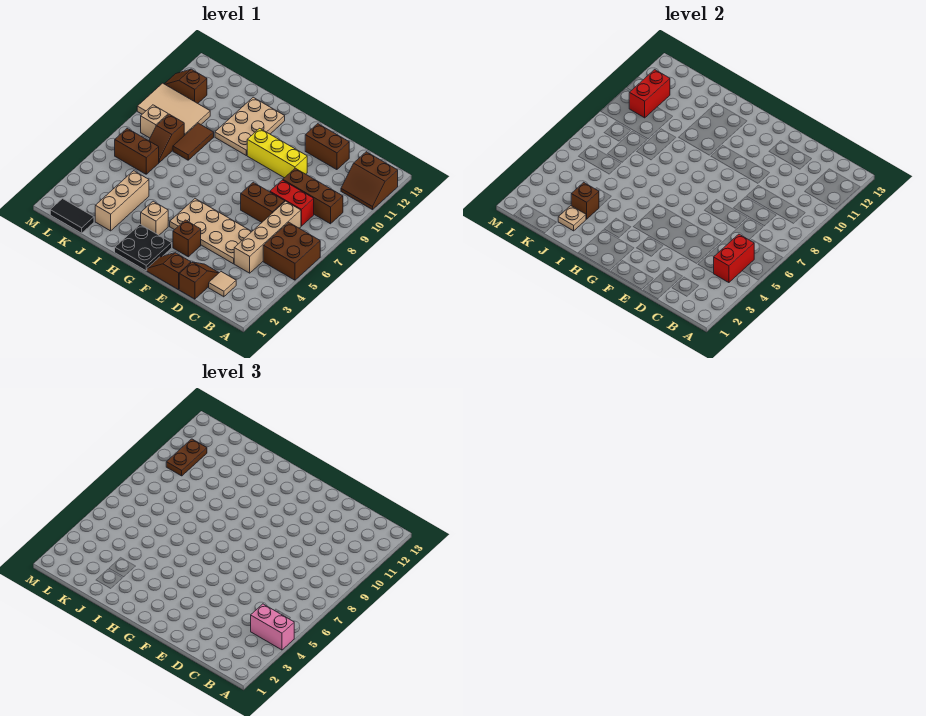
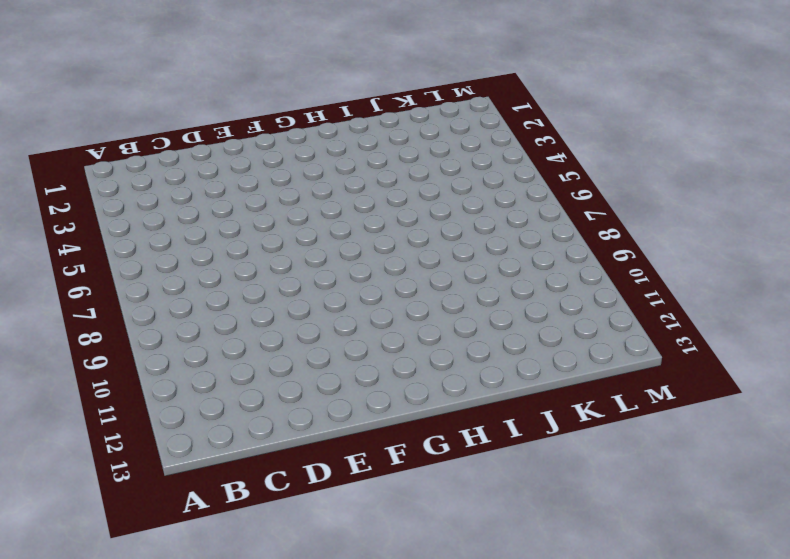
none -> brown brick A5:B6 level 1
none -> brown slope A11:B12 level 1 top 12
none -> brown brick B9:D9 level 1
none -> tan tile C2 level 1

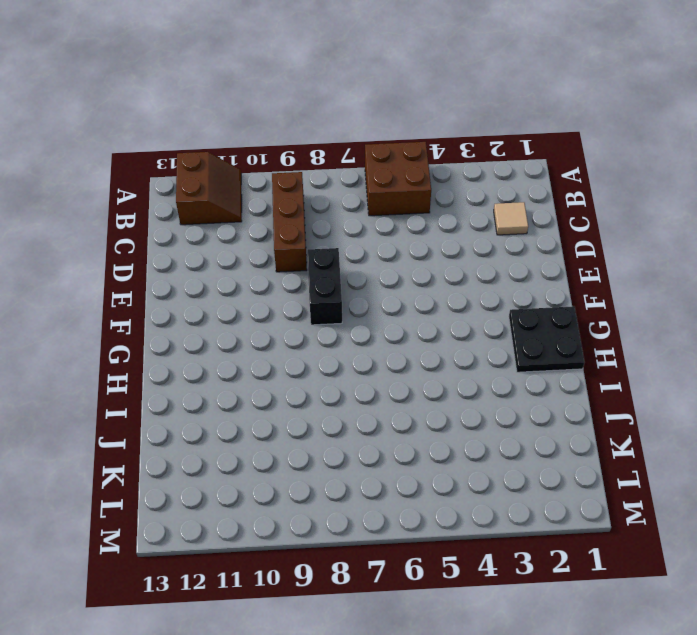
black brick E8:F8 level 1 -> none
none -> tan brick C4:C7 level 1
none -> red brick C8:D8 level 1
none -> brown slope D1:D2 level 1 top 1
none -> tan plate D4:G5 level 1

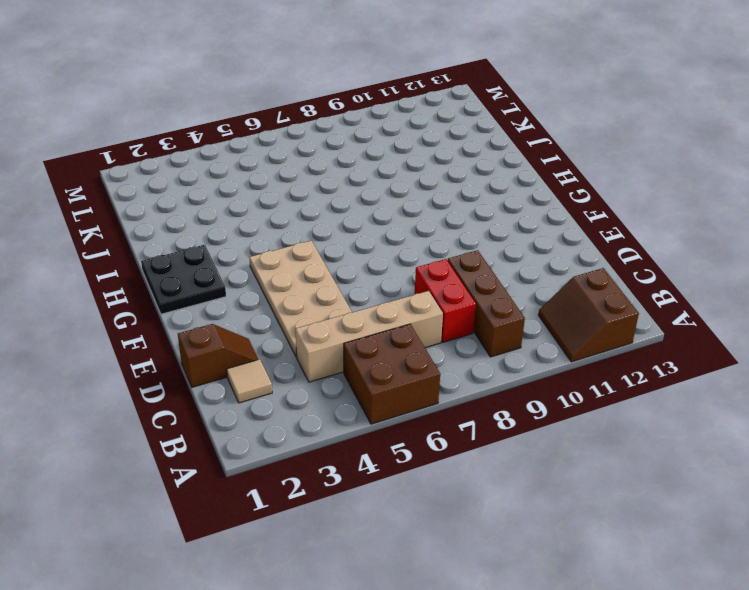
none -> brown brick D7:E7 level 1
none -> brown brick D12:E12 level 1
none -> brown slope E1:F1 level 1 top E
none -> yellow brick E10:G10 level 1

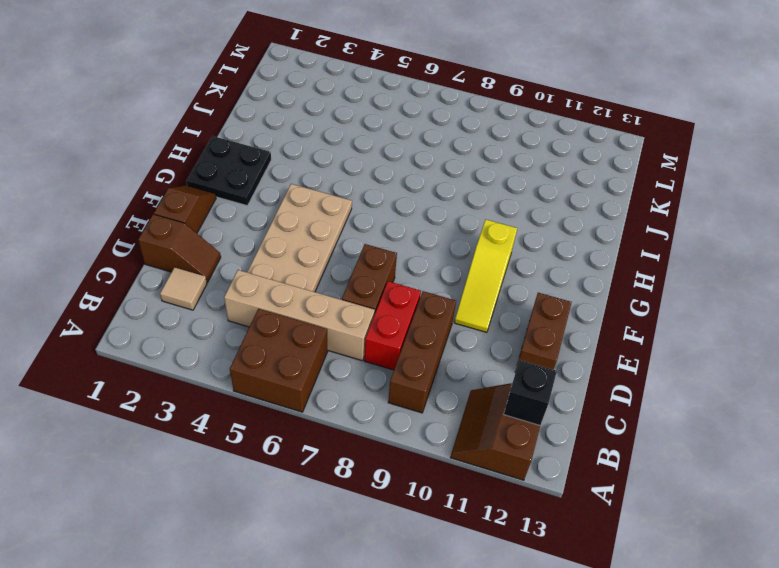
black brick B12 level 2 -> none
yellow slope E10:G10 level 1 top G -> yellow brick E10:G10 level 1
none -> brown brick F3 level 1
none -> tan brick H3 level 1
none -> tan plate H10:I12 level 1
none -> tan brick J2:J4 level 1

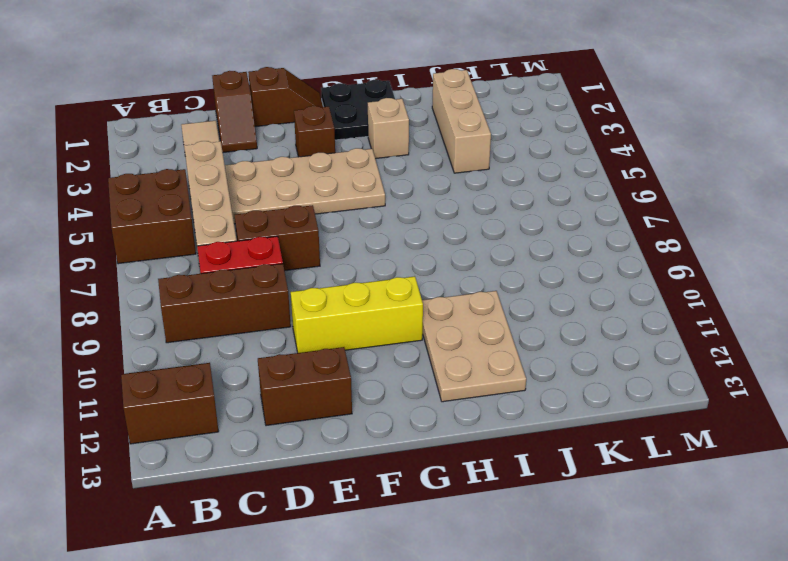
none -> brown tile J8:J9 level 1
none -> black tile K1:L1 level 1
none -> brown brick K6:L6 level 1
none -> brown slope K7:K8 level 1 top 8

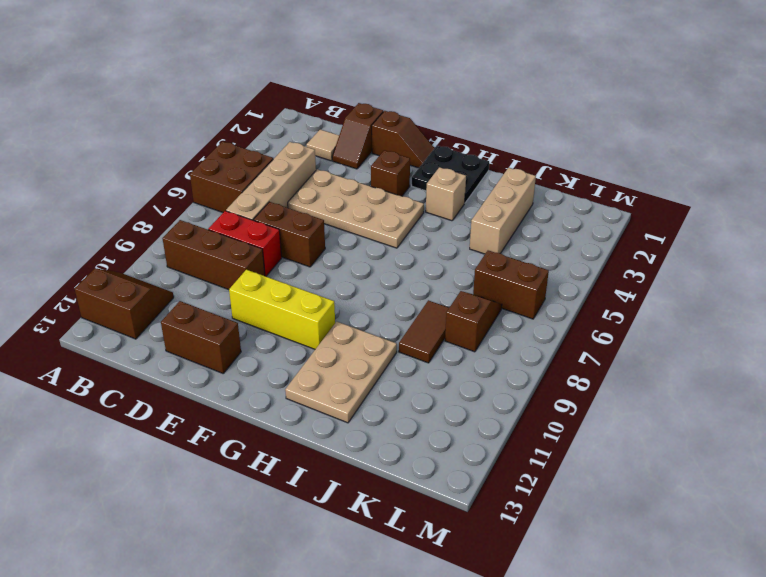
none -> black tile K1:L1 level 1
none -> tan tile K9:M10 level 1
none -> tan brick L8 level 1
none -> brown slope L11:M11 level 1 top L

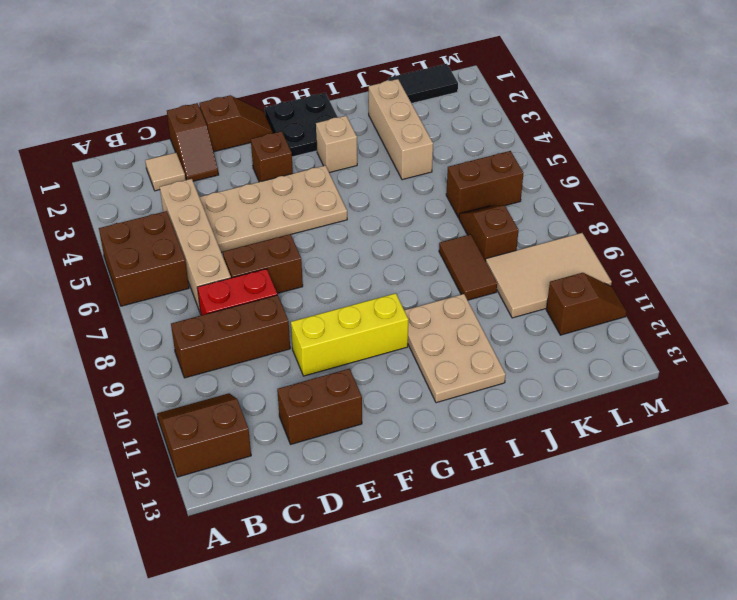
none -> tan brick L8 level 1
none -> red brick B4:B5 level 2
none -> tan plate J2 level 2
none -> brown brick J3 level 2

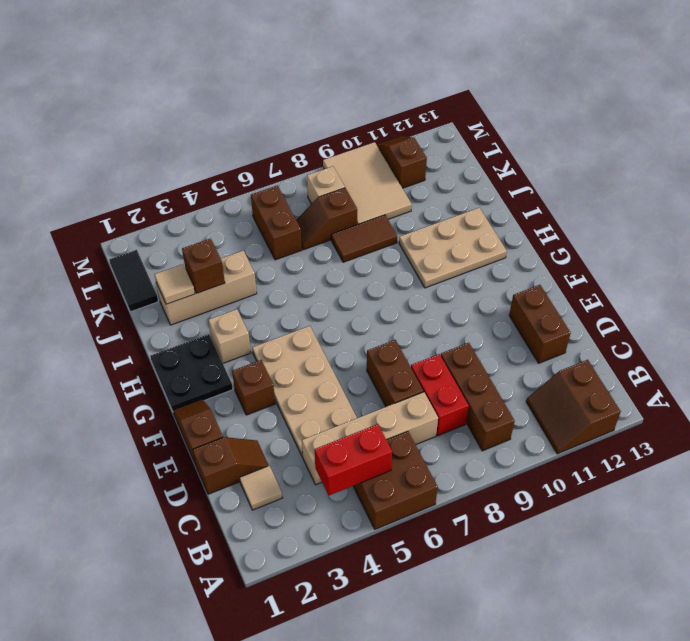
tan tile J2 level 2 -> tan plate J2 level 2
none -> yellow brick E10:G10 level 1
none -> red brick L10:L11 level 2
none -> pink brick A4:B4 level 3
none -> brown plate L10:L11 level 3

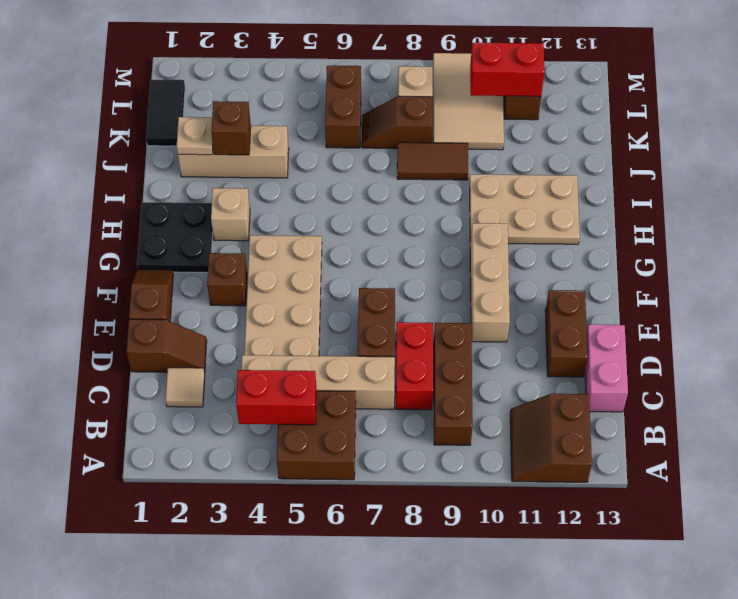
pink brick C13:D13 level 1 -> pink brick A4:B4 level 3
tan brick E10:G10 level 1 -> yellow brick E10:G10 level 1
none -> brown plate L10:L11 level 3

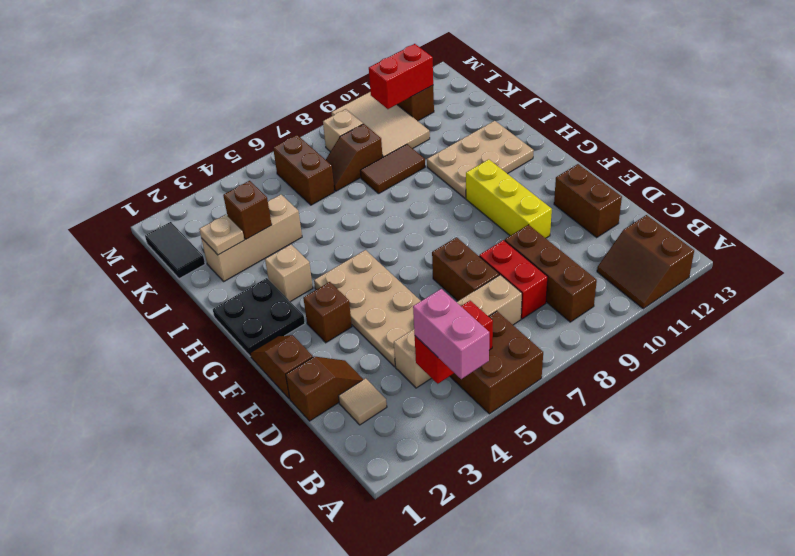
none -> brown plate L10:L11 level 3

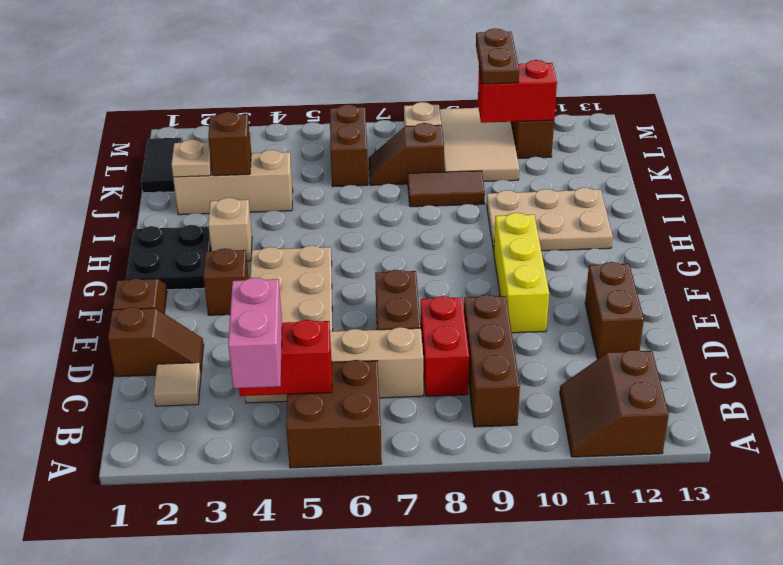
brown plate L10:M10 level 3 -> brown plate L10:L11 level 3

